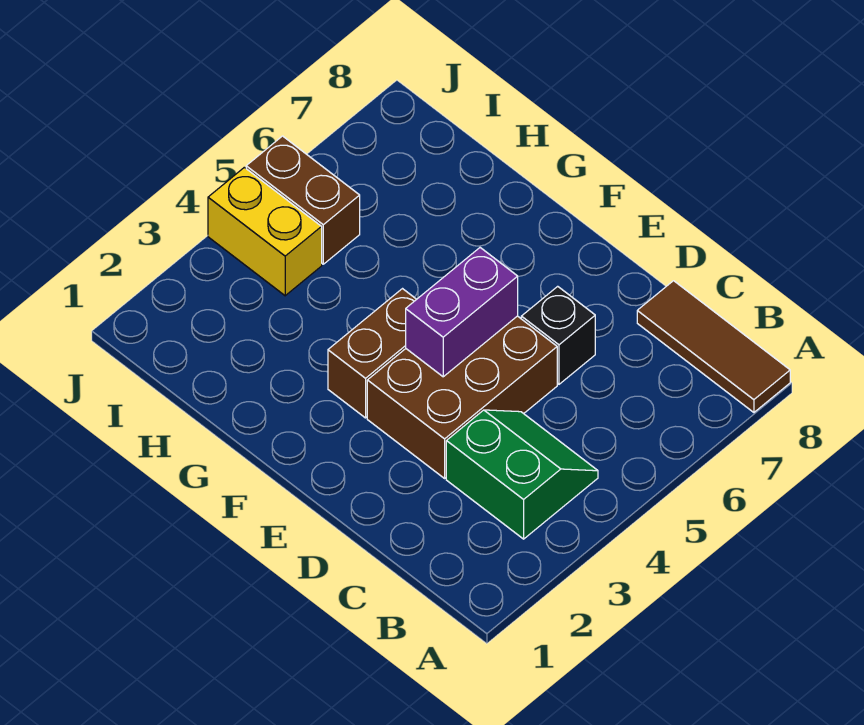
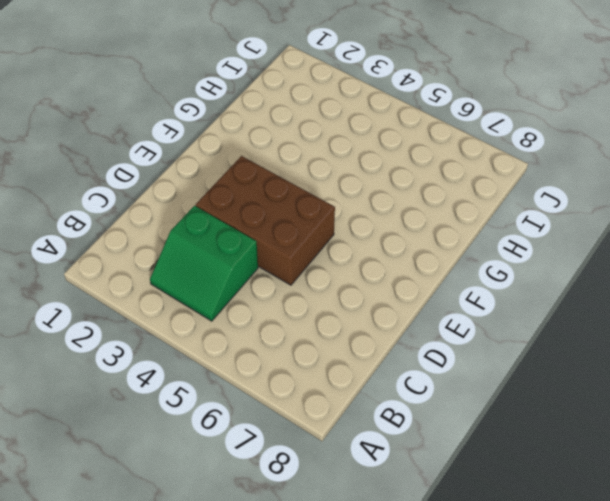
green slope B3:C4 level 1 top C -> green slope B3:C4 level 1 top 3
none -> brown tile A8:C8 level 1
none -> black brick D6 level 1

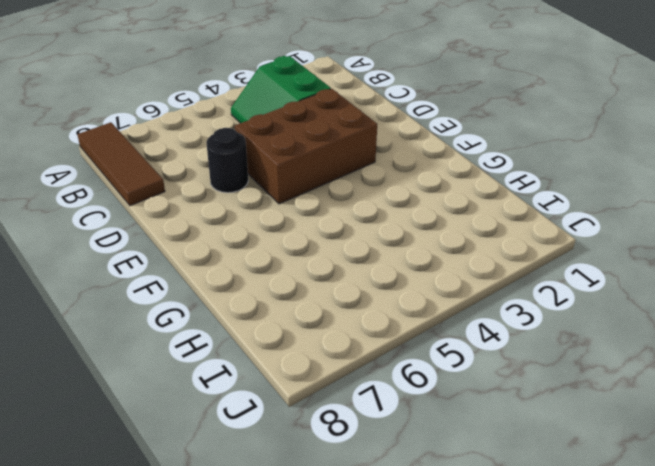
black round brick D6 level 1 -> black brick D6 level 1
none -> brown brick F3:F4 level 1
none -> yellow brick I4:J4 level 1

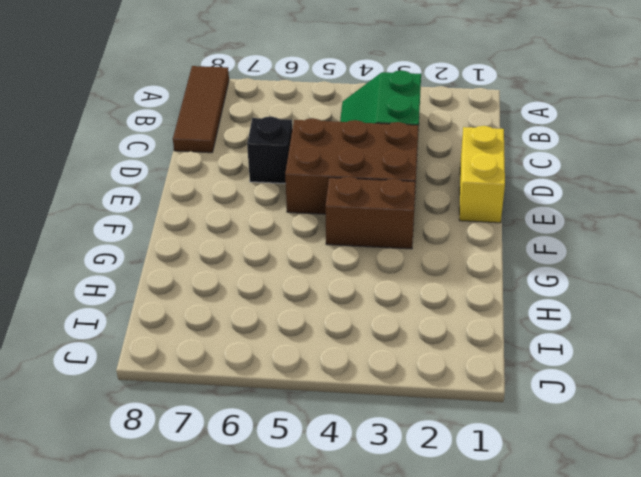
yellow brick D1:E1 level 1 -> yellow brick I4:J4 level 1
none -> brown brick I5:J5 level 1
none -> purple brick E4:E5 level 2

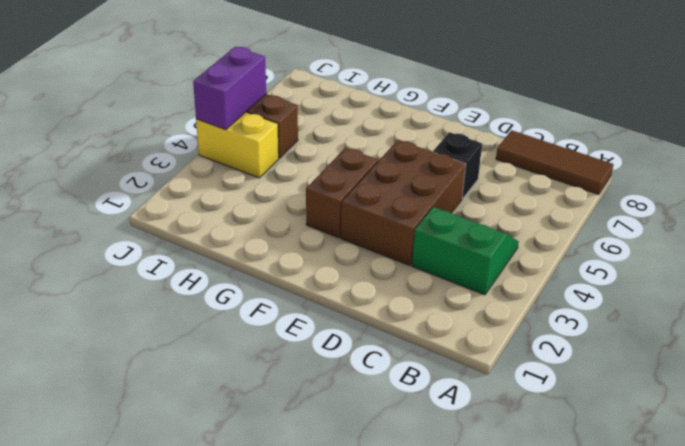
purple brick J4:J5 level 2 -> purple brick E4:E5 level 2

